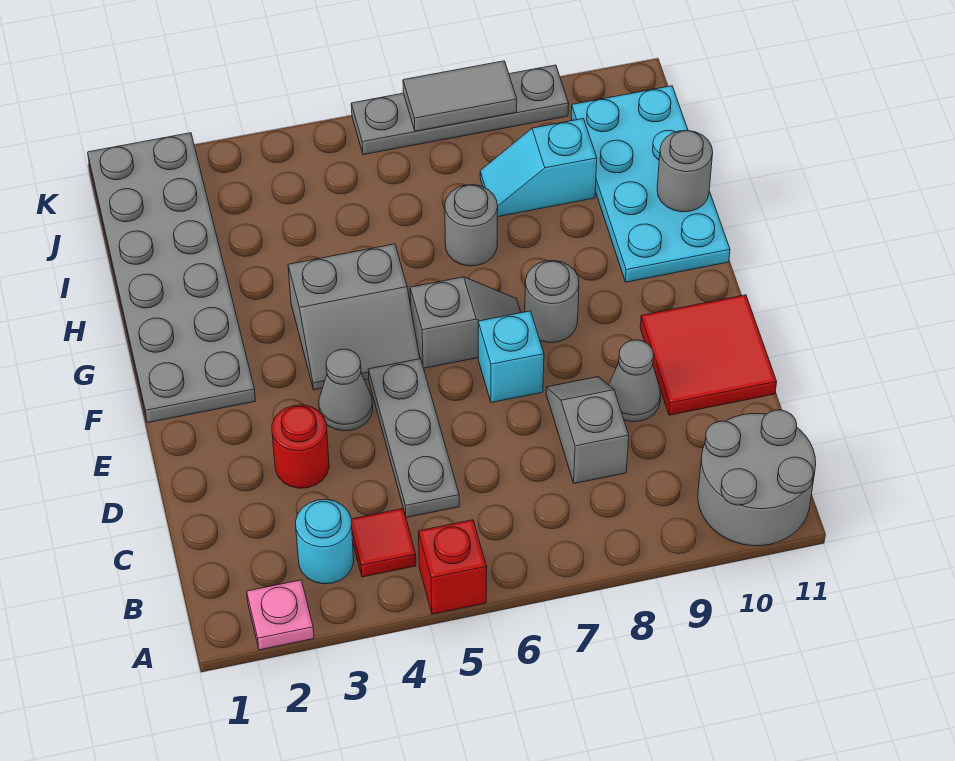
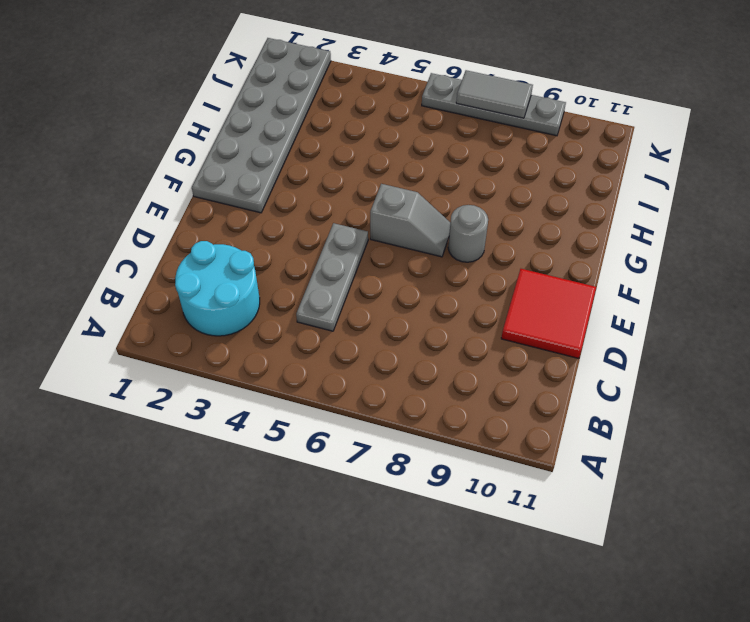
cyan round brick B2:C3 level 1 -> cyan round brick B3 level 1
none -> pink plate A2 level 1
none -> red brick A5 level 1
none -> grey round brick A10:B11 level 1

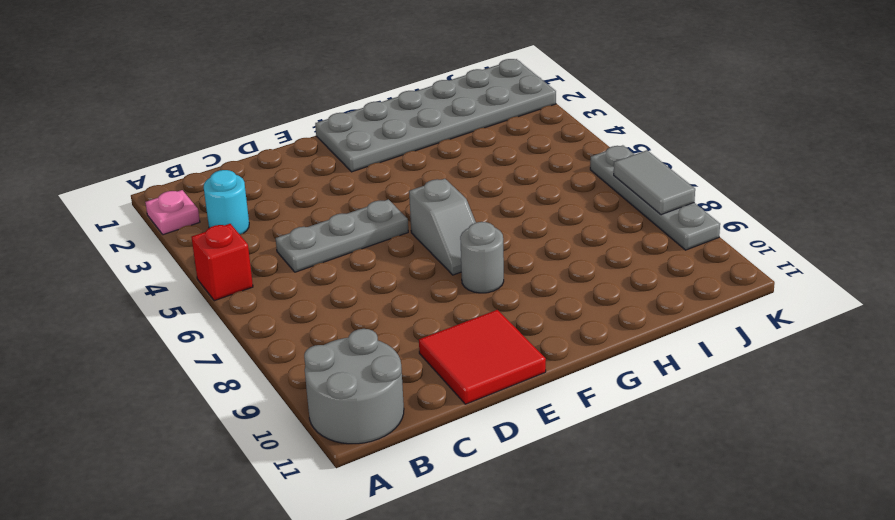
none -> red tile B4 level 1
none -> grey slope C8:D8 level 1 top C
none -> red round brick D3 level 1

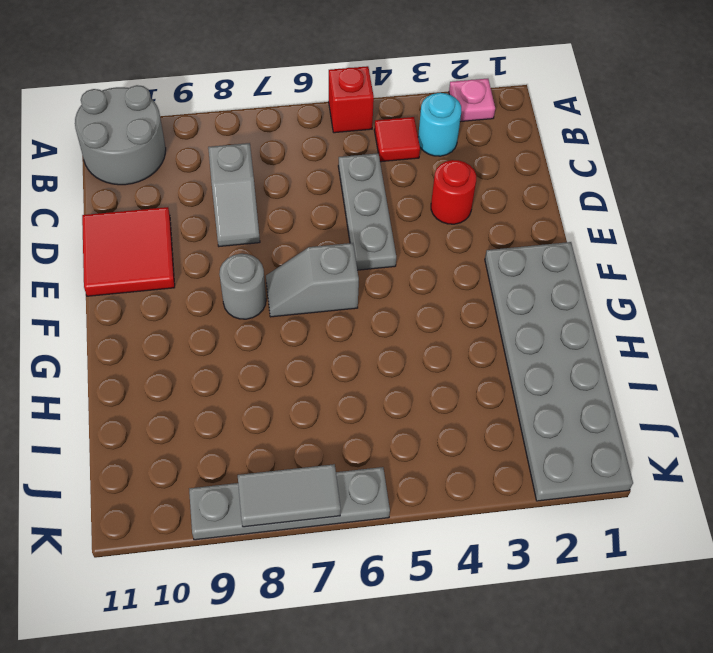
none -> grey cone D9 level 1
none -> grey cone E4 level 1
none -> cyan brick E7 level 1

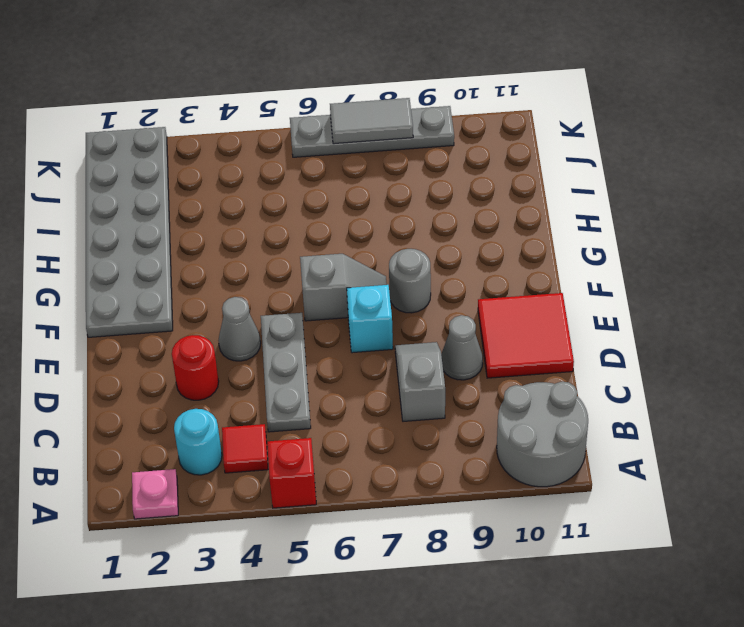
none -> grey slope F4:G5 level 1 top G
none -> cyan plate G10:J11 level 1
none -> grey round brick H7 level 1

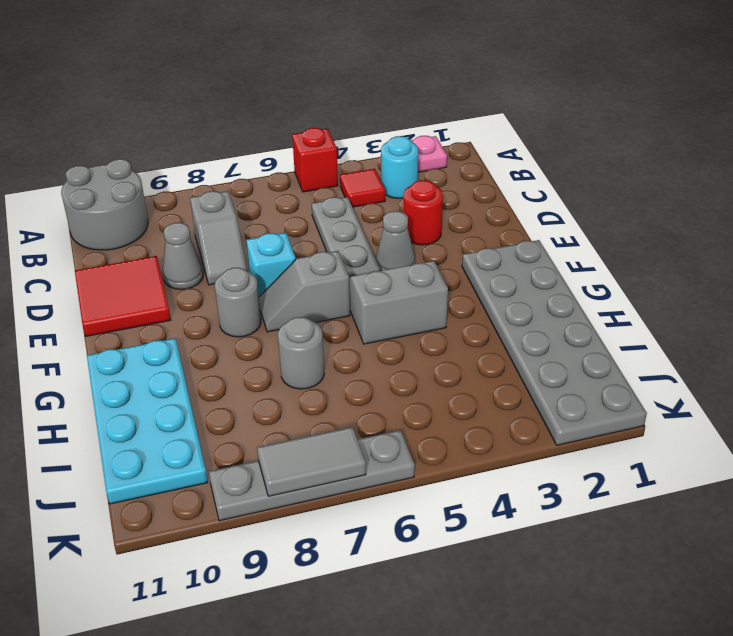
none -> cyan slope I8:I9 level 1 top 9
none -> grey round brick H11 level 2

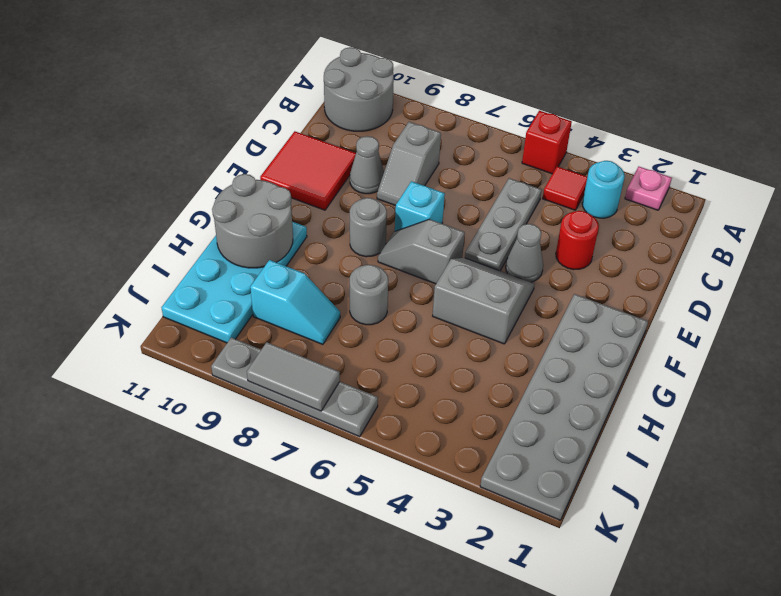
grey round brick G10:H11 level 2 -> grey round brick H11 level 2

